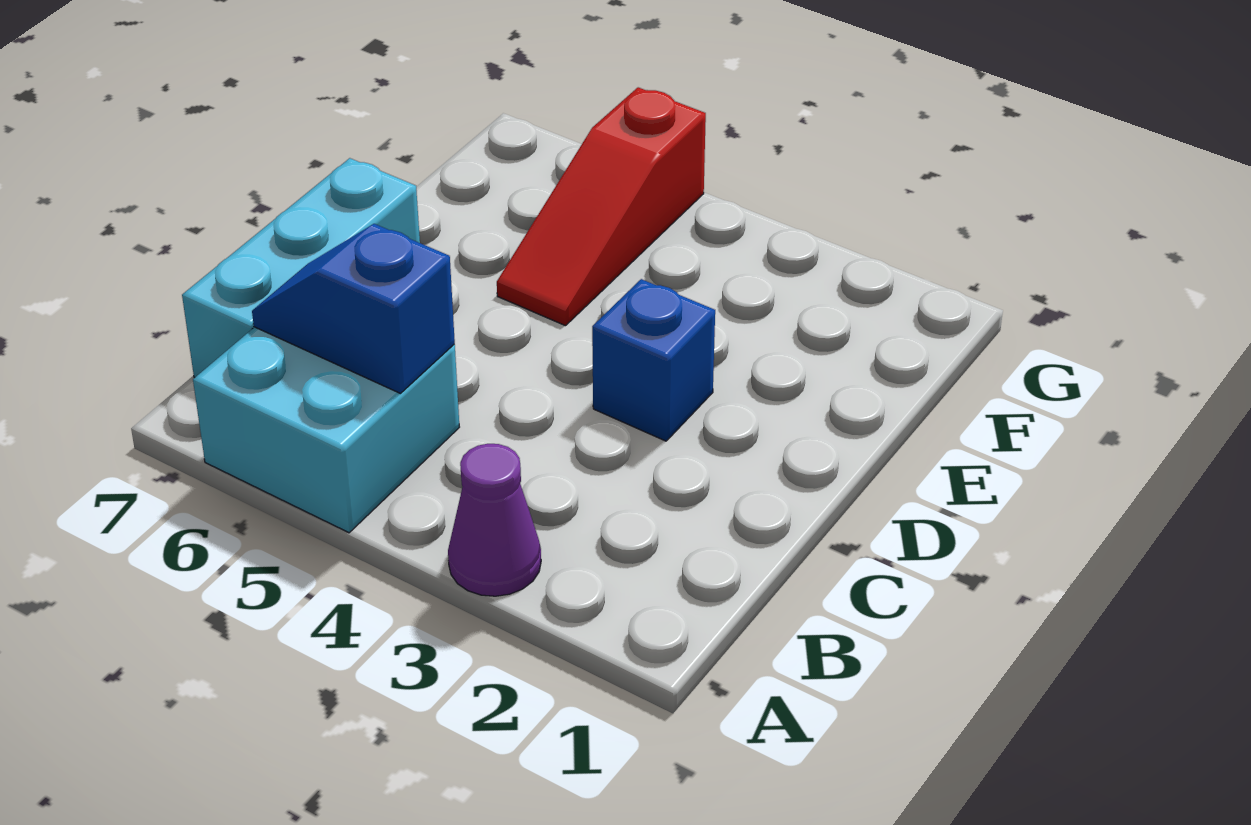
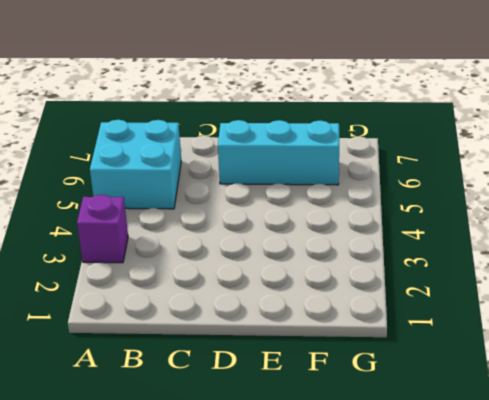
purple brick A3 level 1 -> purple cone A3 level 1
cyan brick D6:F6 level 1 -> cyan brick B7:D7 level 1
none -> blue brick D3 level 1
none -> red slope E5:G5 level 1 top G

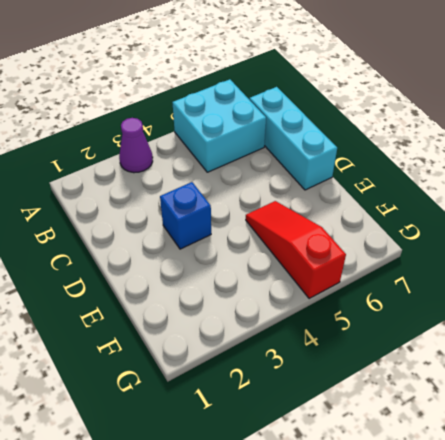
none -> blue slope B5:B6 level 2 top 5

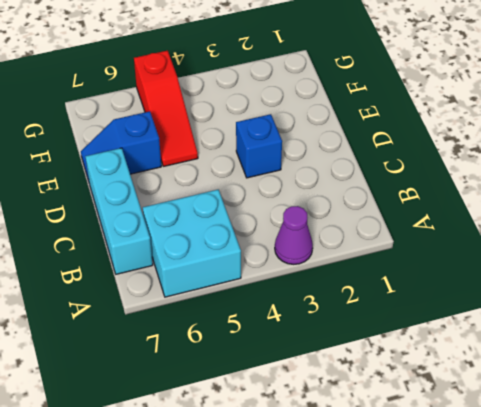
blue slope E6:E7 level 1 top 6 -> blue slope B5:B6 level 2 top 5

